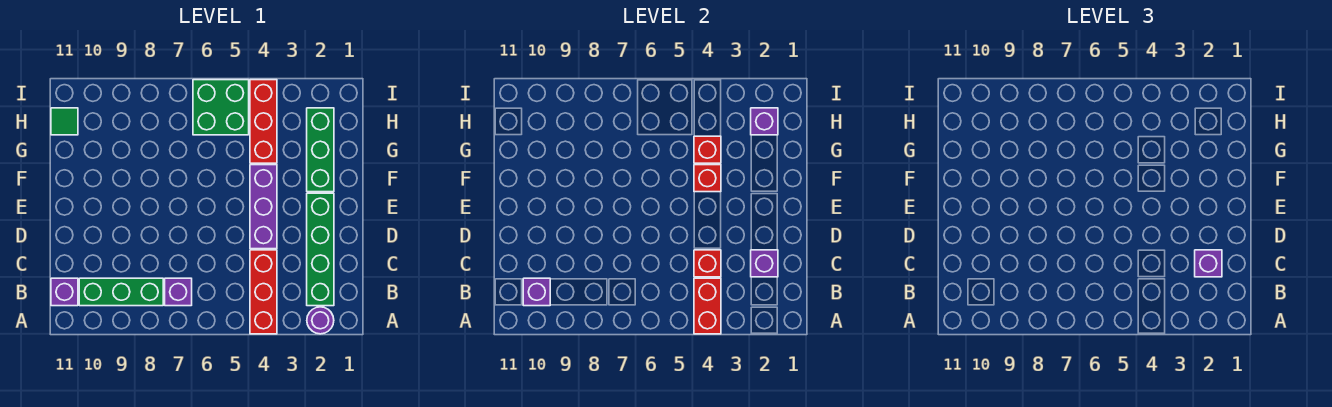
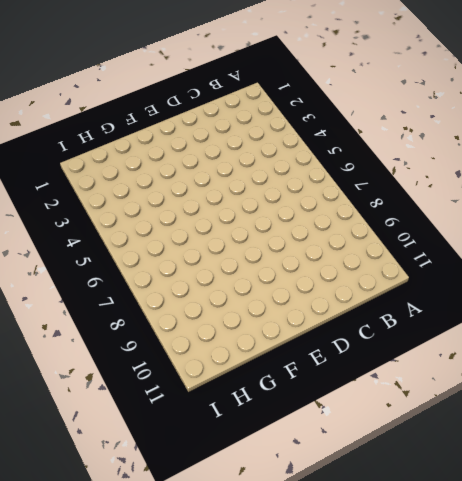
none -> purple round brick A2 level 1
none -> red brick A4:C4 level 1
none -> green brick B2:E2 level 1

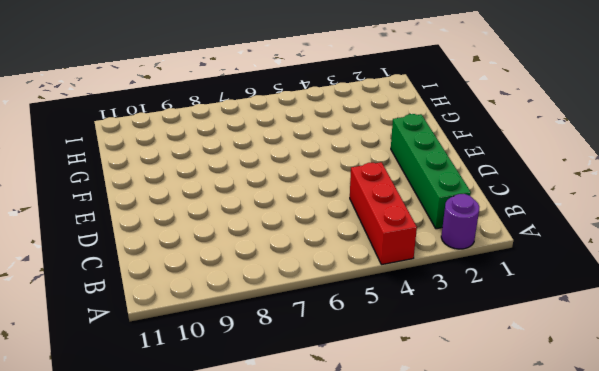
none -> purple brick B7 level 1
none -> green brick B8:B10 level 1
none -> purple brick B11 level 1

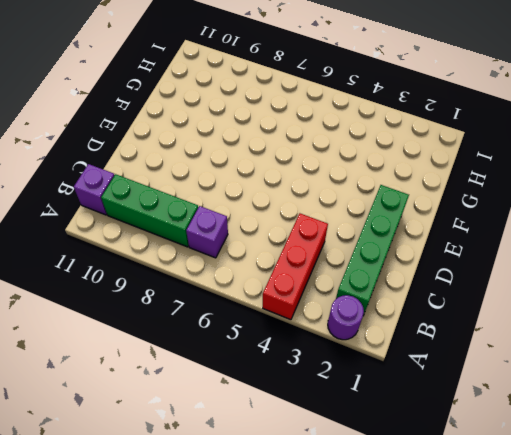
none -> purple brick D4:F4 level 1
none -> green brick F2:H2 level 1
none -> red brick G4:I4 level 1

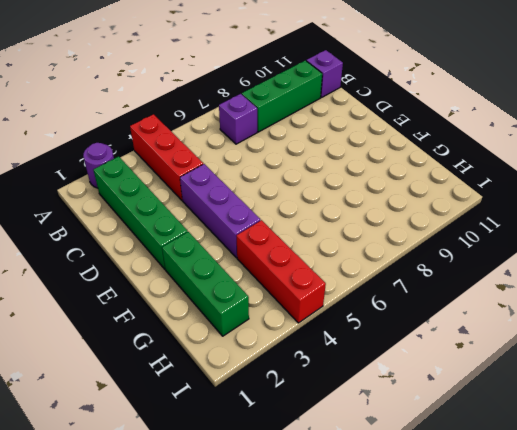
none -> green brick H5:I6 level 1
none -> green tile H11 level 1
none -> red brick A4:B4 level 2

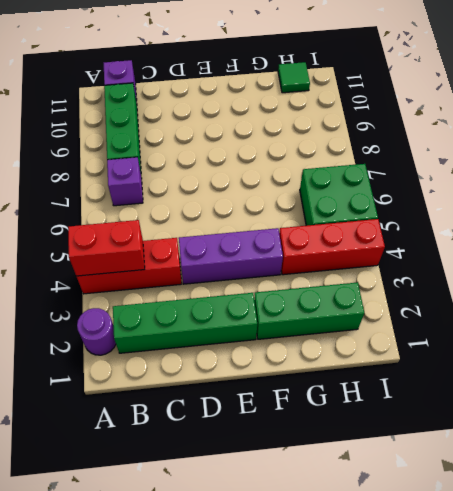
none -> purple brick B10 level 2
none -> purple brick C2 level 2
none -> red brick C4 level 2

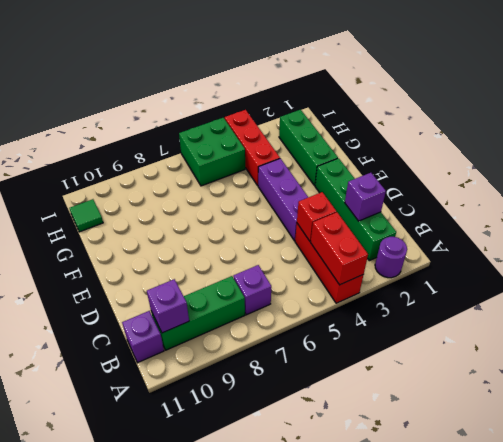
none -> red brick F4 level 2
none -> red brick G4 level 2
none -> purple brick H2 level 2

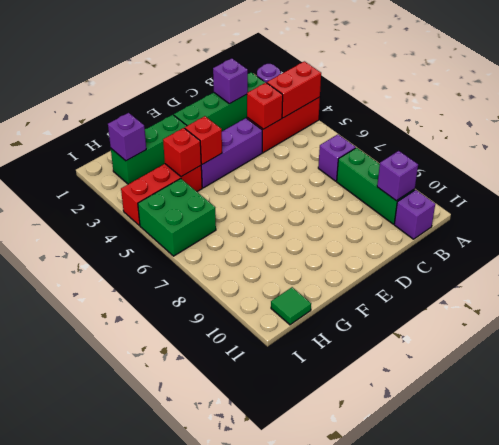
none -> purple brick C2 level 3

